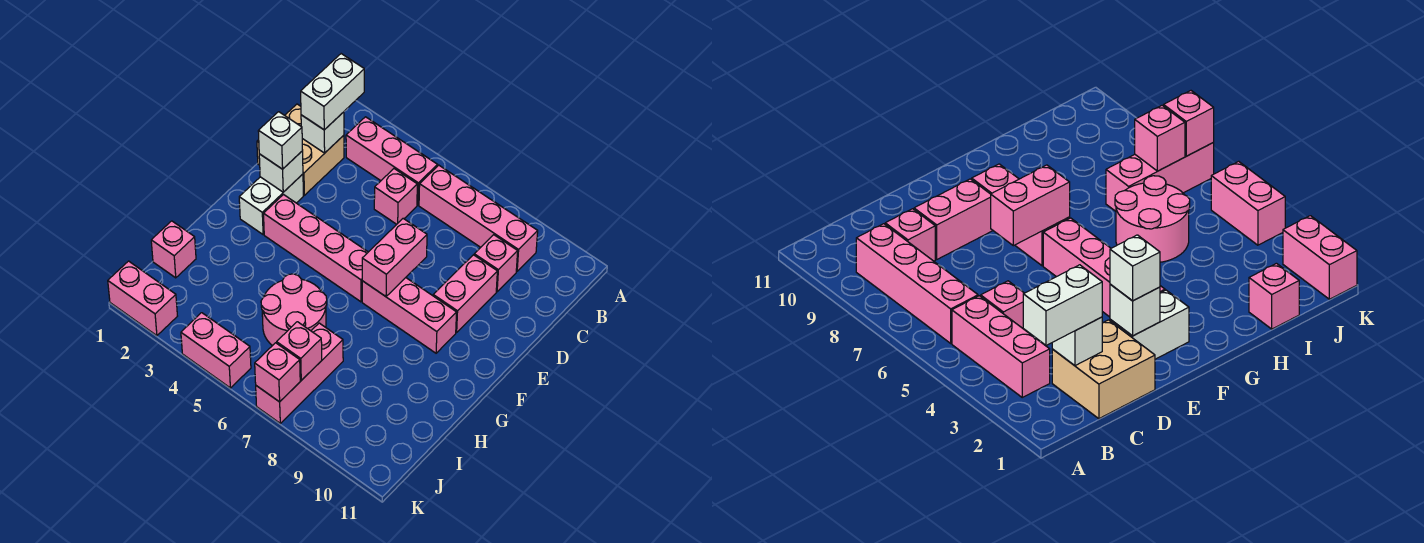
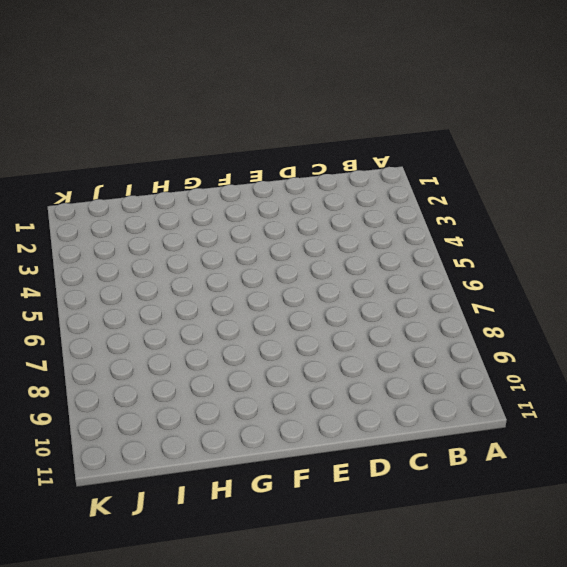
none -> pink brick B3:B5 level 1
none -> pink brick B6:B9 level 1
none -> tan brick C1:D2 level 1

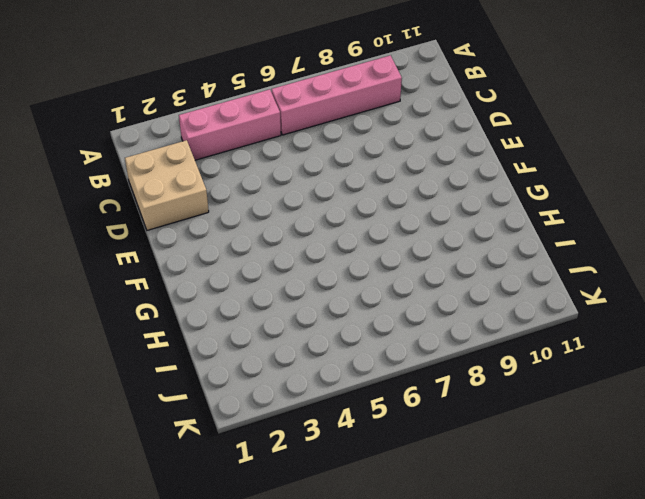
none -> pink brick C5 level 1
none -> pink brick C9 level 1
none -> pink brick D9:E9 level 1

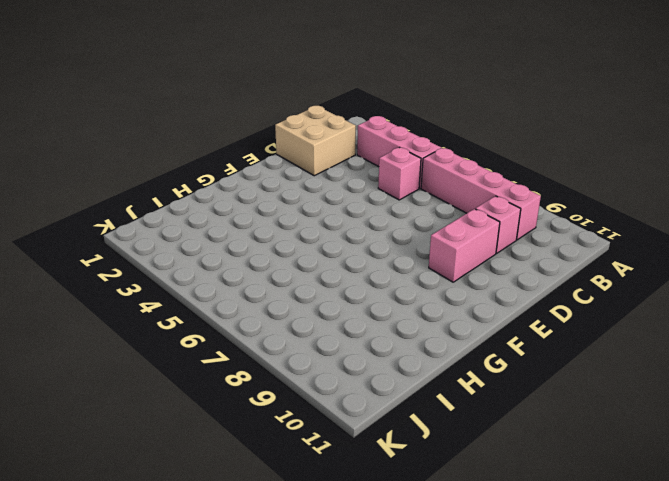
none -> white brick E2:F2 level 1
none -> pink brick F3:F6 level 1
none -> pink brick F7:F9 level 1

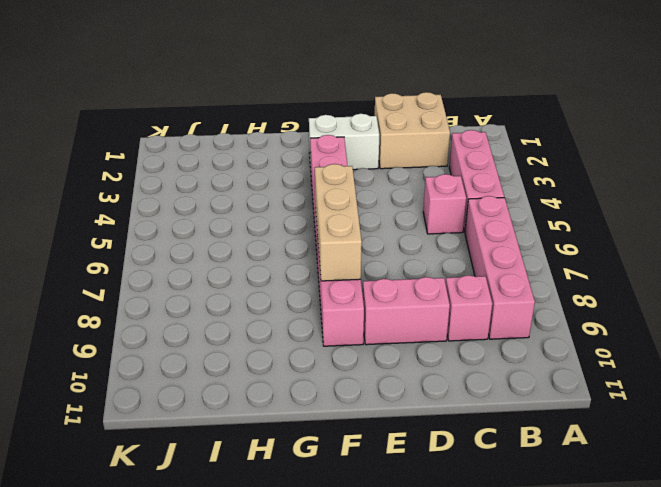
tan brick F6:F8 level 2 -> pink brick E7:F7 level 2
none -> pink round brick H5:I6 level 1
none -> pink brick I1 level 1
none -> pink brick I7:K7 level 1

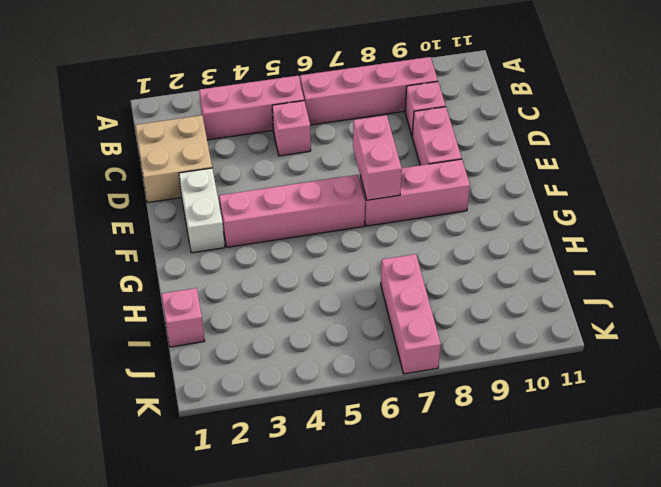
none -> pink round brick H5:I6 level 1
none -> pink brick K1:K2 level 1
none -> pink brick K4:K5 level 1

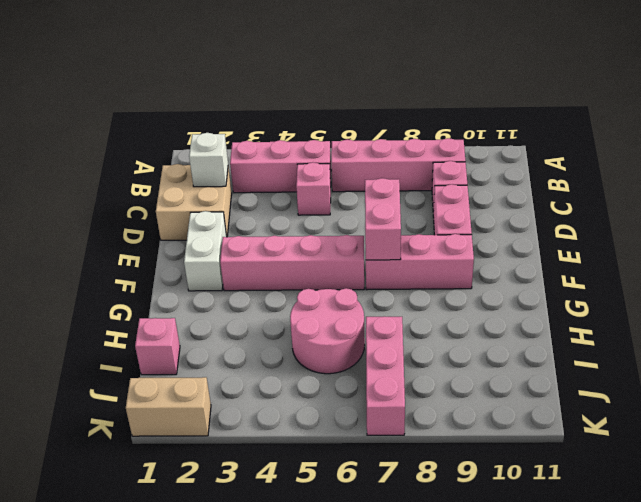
tan brick K1:K2 level 1 -> pink brick K1:K2 level 1
none -> pink brick K4:K5 level 1
none -> white brick E2 level 2
none -> pink brick J7 level 2

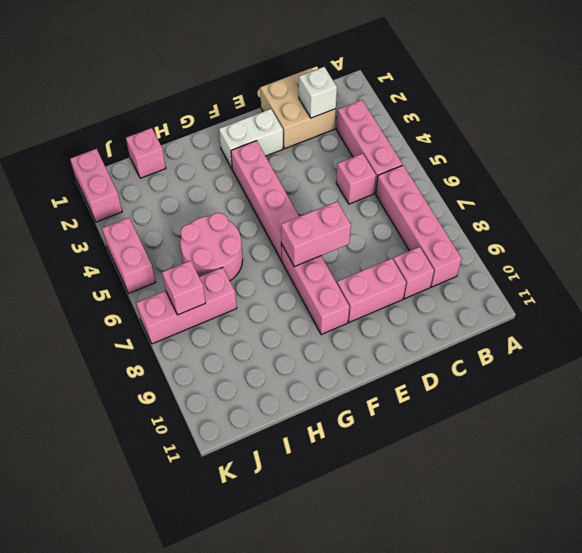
none -> white brick E2 level 2
none -> pink brick K7 level 2
none -> white brick B2:C2 level 3

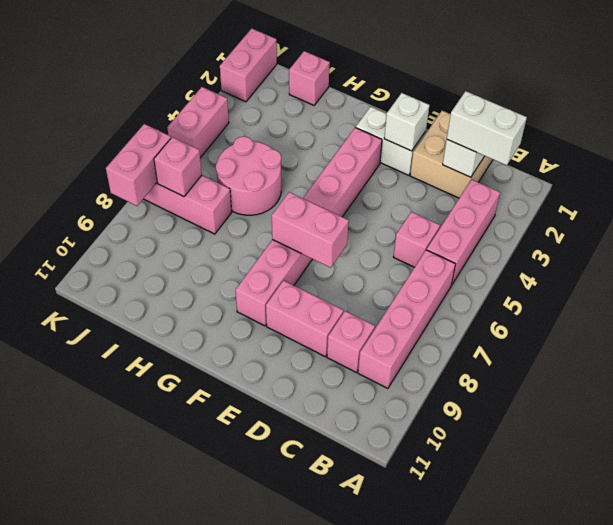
pink brick K7:K8 level 2 -> pink brick K7 level 2
none -> white brick E2 level 3

